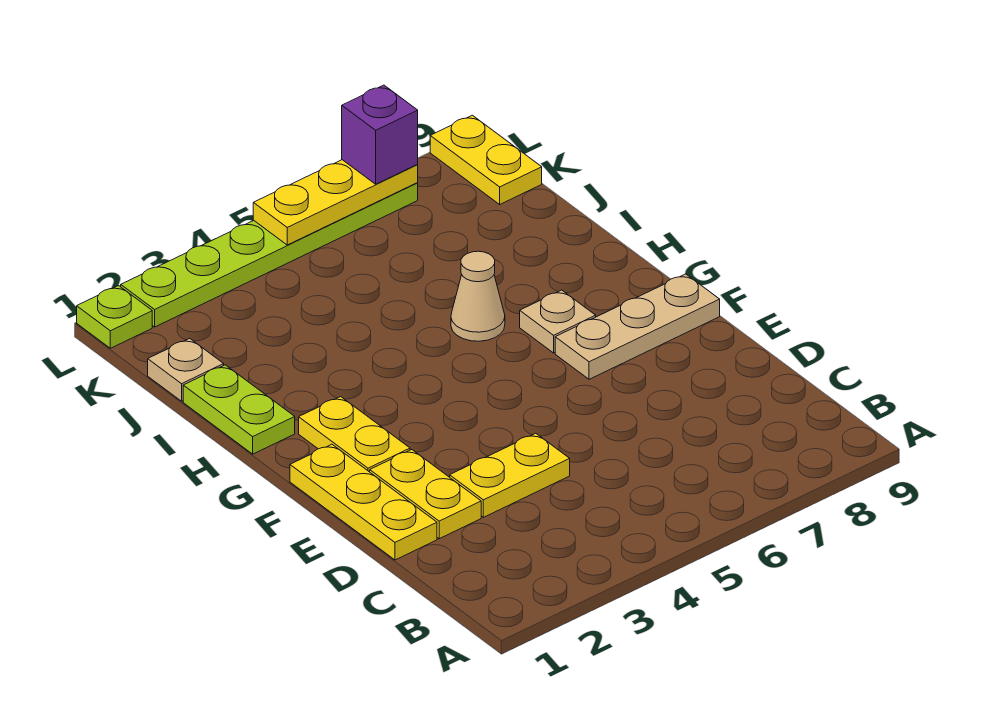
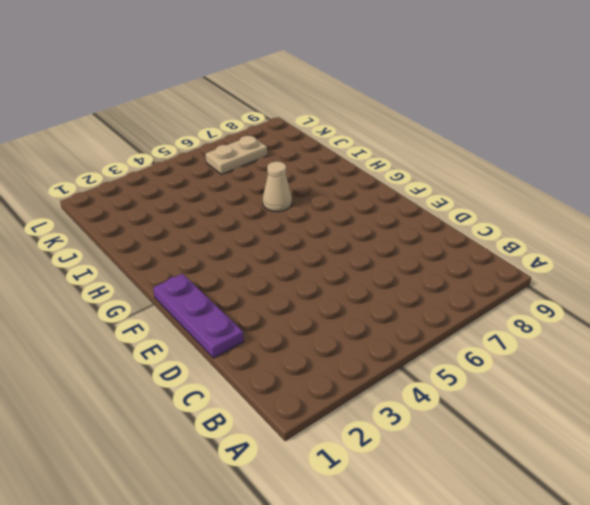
purple plate D1:F1 level 1 -> yellow plate D1:F1 level 1
tan plate K6:K7 level 1 -> none
none -> yellow plate D2:E2 level 1
none -> yellow plate D3:D4 level 1
none -> yellow plate F2:G2 level 1

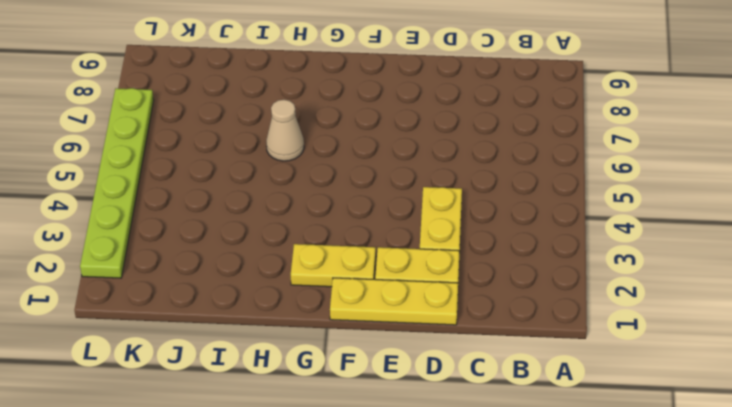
none -> tan plate F7:F9 level 1
none -> tan plate G7 level 1
none -> lime plate H1:I1 level 1

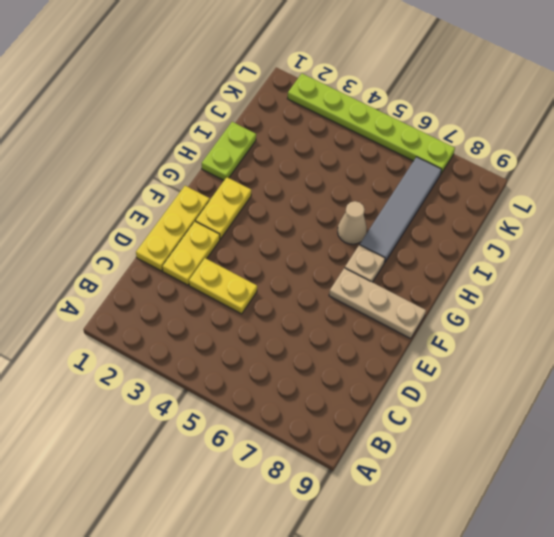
grey tile H7:K7 level 1 -> none
none -> tan plate J1 level 1
none -> yellow plate K9:L9 level 1
none -> lime plate L1 level 1

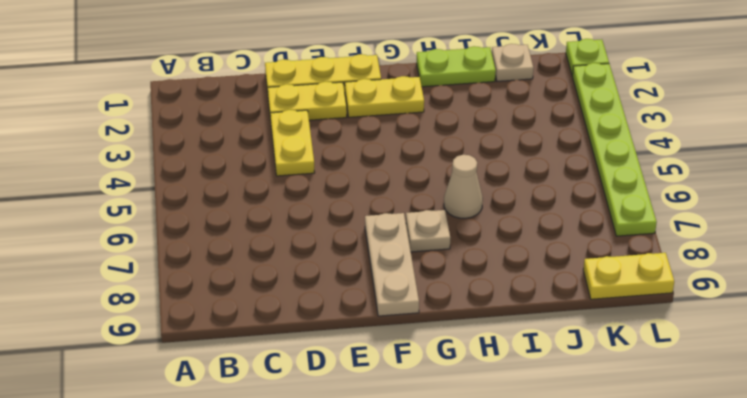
none -> yellow plate L5:L7 level 2
none -> purple brick L7 level 3

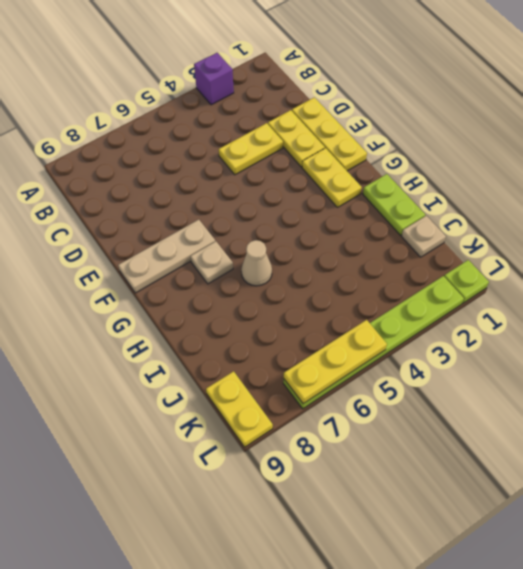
purple brick A3 level 1 -> purple brick L7 level 3

